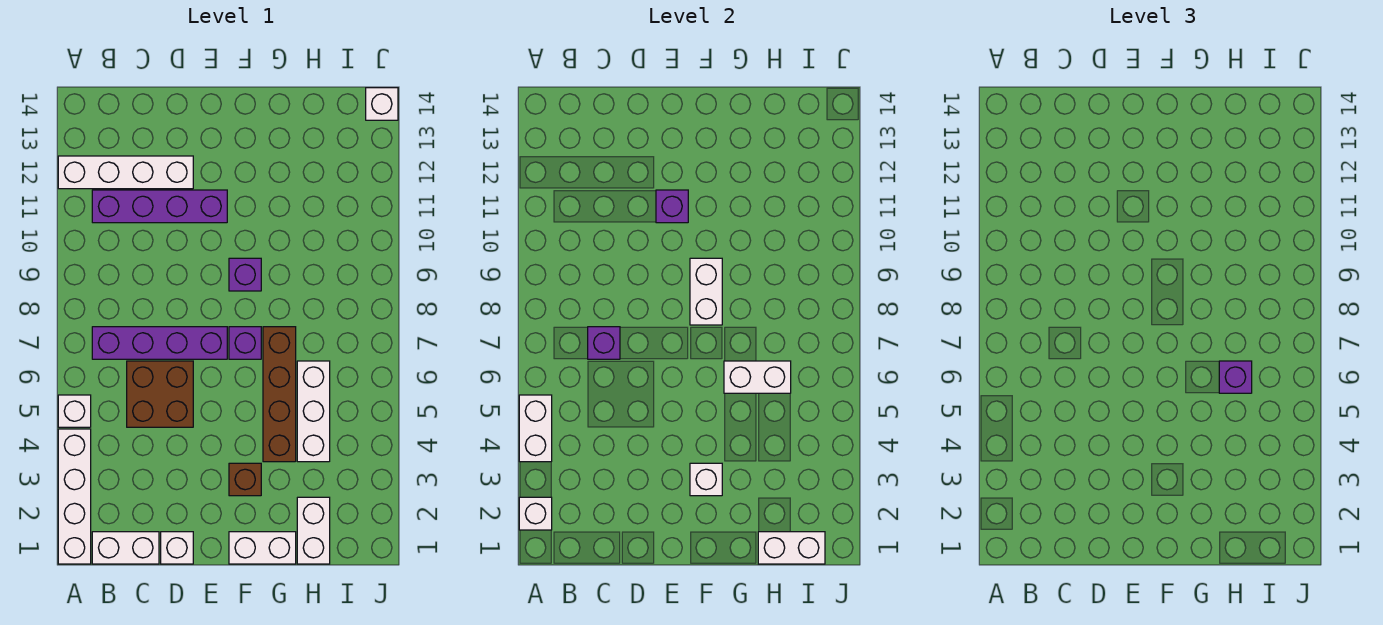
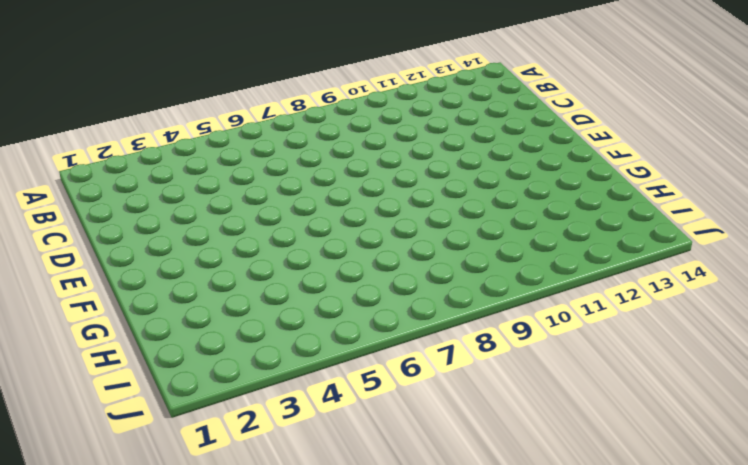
none -> white brick A1:A4 level 1
none -> white brick A5 level 1
none -> white brick A12:D12 level 1

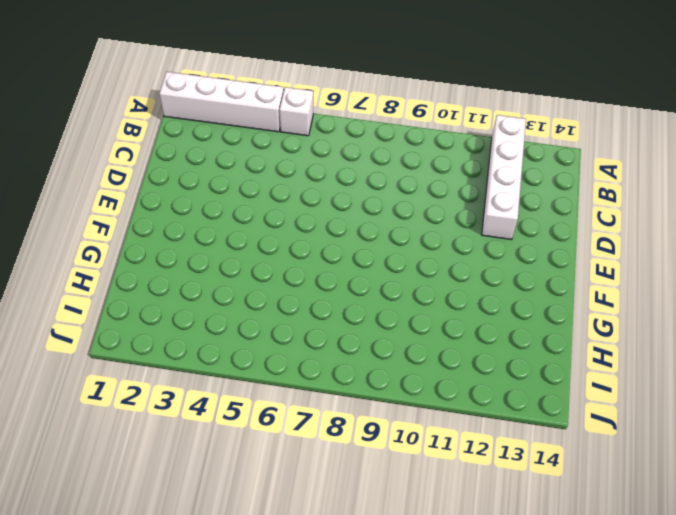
none -> white brick B1:C1 level 1
none -> purple brick B7:E7 level 1
none -> purple brick B11:E11 level 1

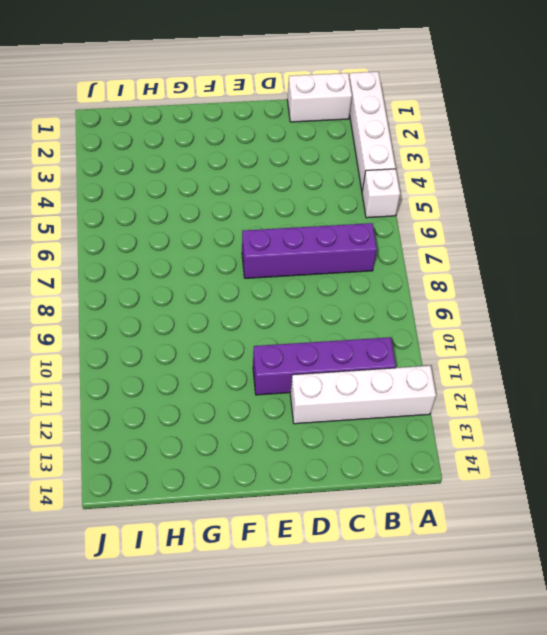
none -> brown brick C5:D6 level 1
none -> white brick D1 level 1
none -> white brick F1:G1 level 1

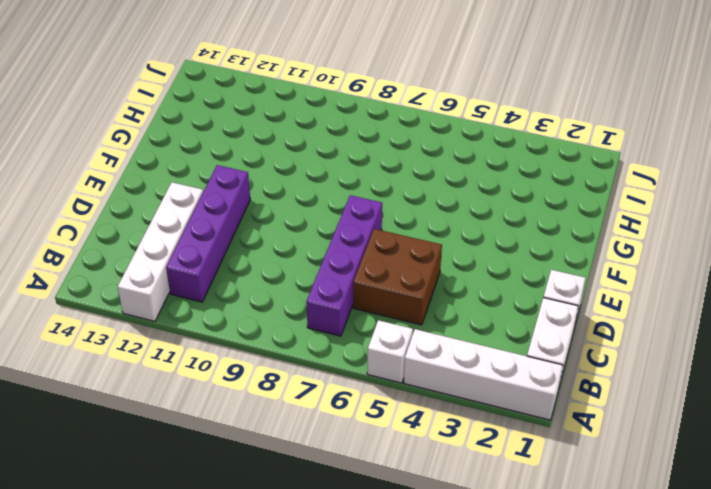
none -> white brick F1:G1 level 1
none -> brown brick F3 level 1
none -> purple brick F7 level 1

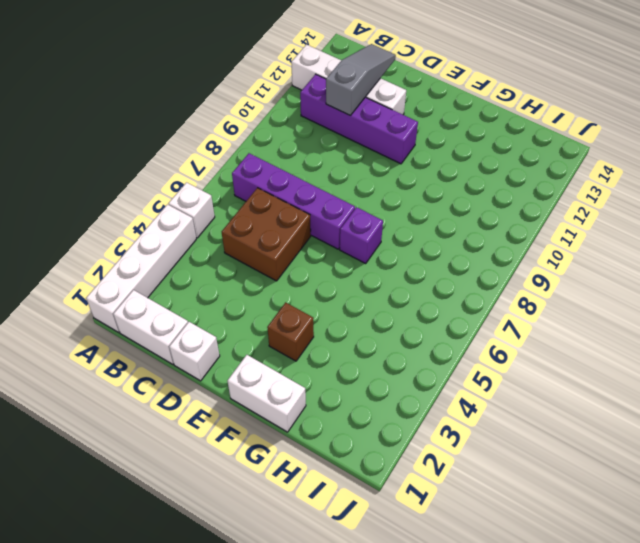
grey slope C11:C13 level 2 top 11 -> none
none -> purple brick F9 level 1
none -> brown brick G4:G7 level 1
none -> white brick H1:H2 level 1

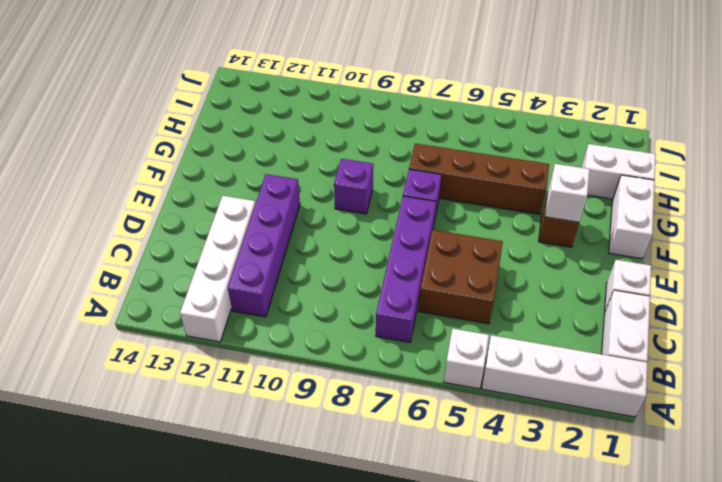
none -> white brick H4:H6 level 1
none -> white brick J14 level 1
none -> white brick A2 level 2

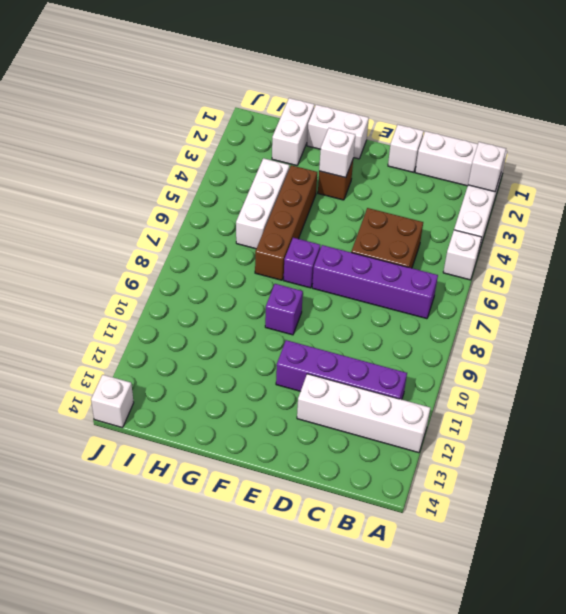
none -> white brick A4:A5 level 2
none -> purple brick C7 level 2
none -> purple brick E11 level 2

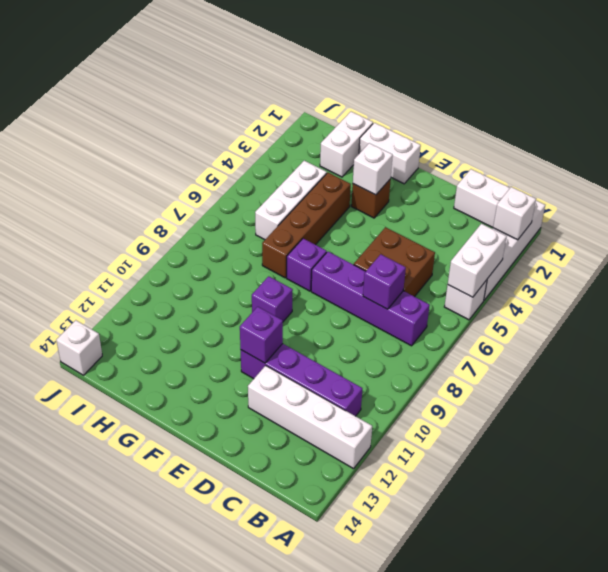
none -> white brick D1 level 1
none -> white brick F8:F9 level 2
none -> white brick G6:H6 level 2

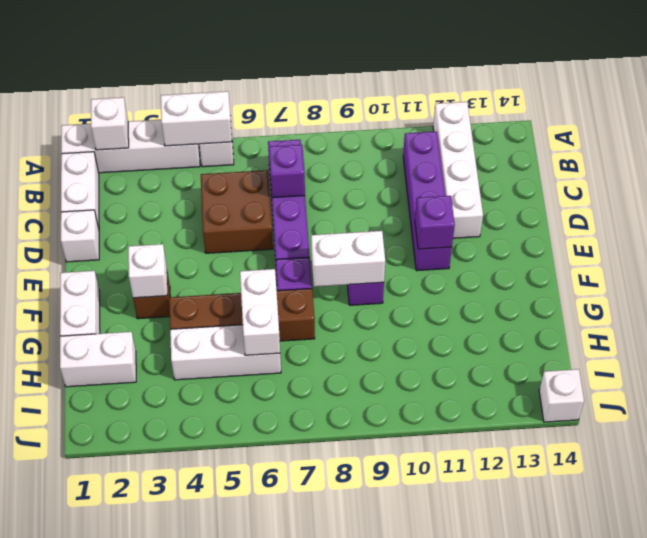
none -> white brick H1:I1 level 2
none -> purple brick H6 level 3

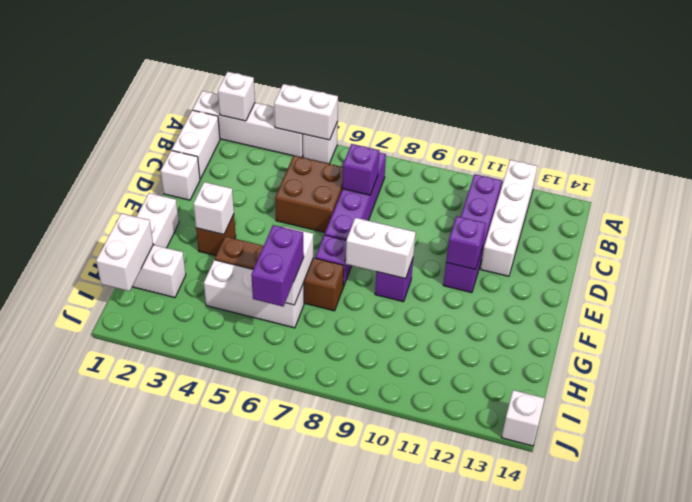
purple brick H6:I6 level 3 -> purple brick H6 level 3

